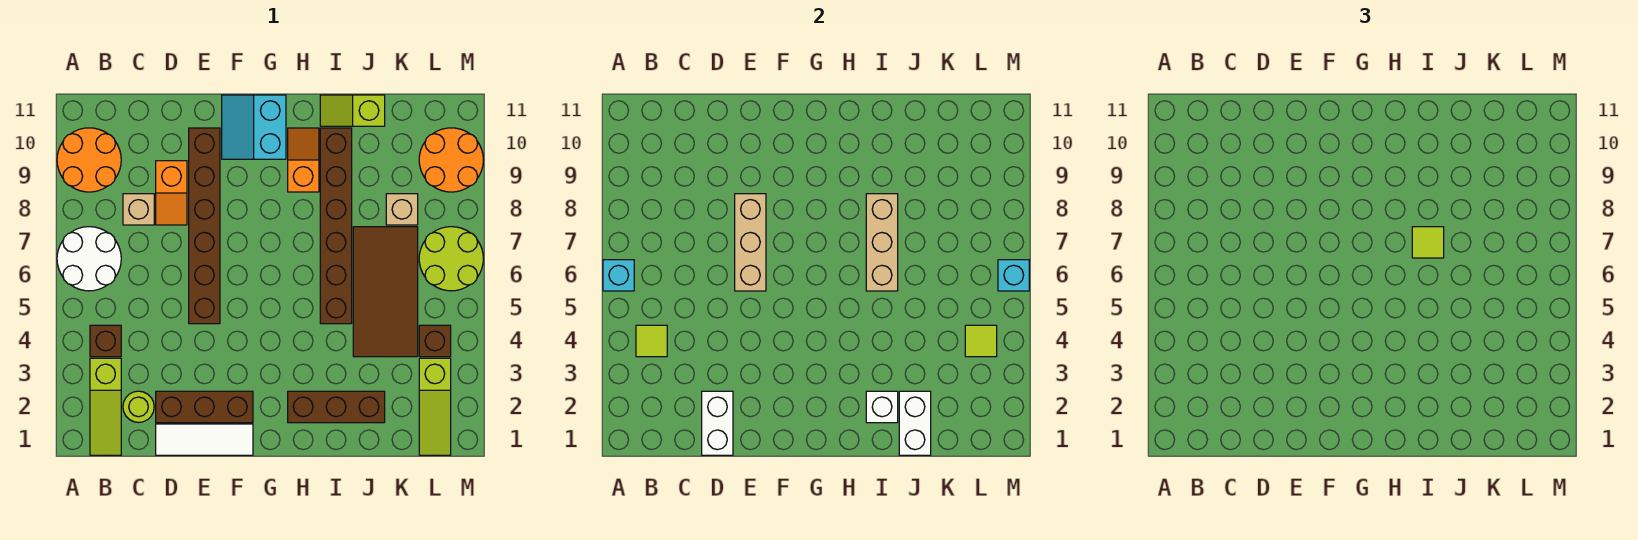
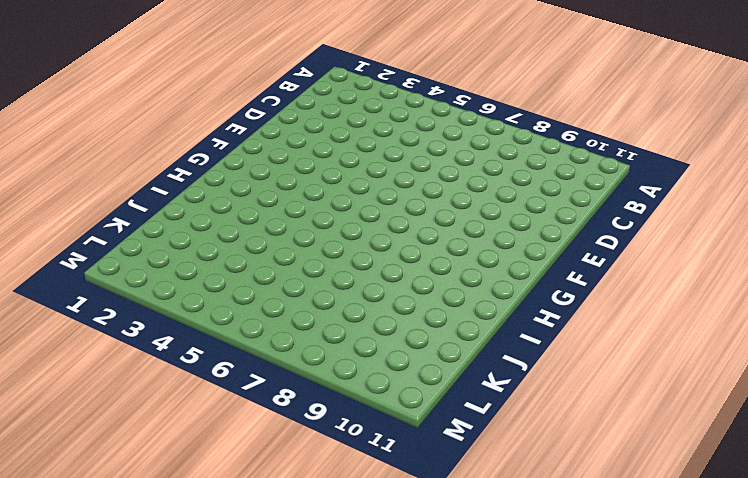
none -> white round brick A6:B7 level 1
none -> orange round brick A9:B10 level 1
none -> lime slope B1:B3 level 1 top 3
none -> brown brick B4 level 1

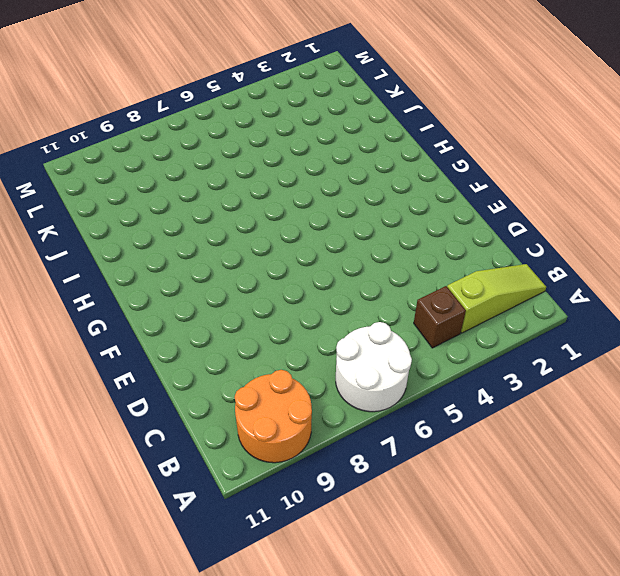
none -> lime round brick C2 level 1
none -> tan brick C8 level 1
none -> white tile D1:F1 level 1
none -> brown brick D2:F2 level 1

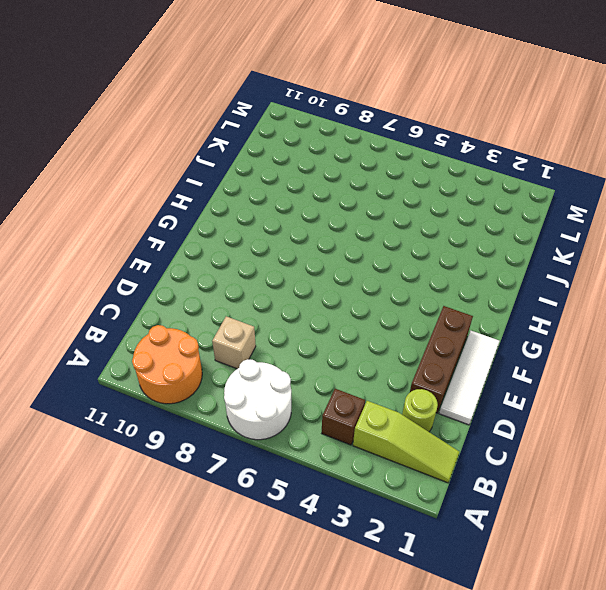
none -> orange slope D8:D9 level 1 top 9
none -> brown brick E5:E10 level 1
none -> cyan slope F10:G11 level 1 top G
none -> brown brick H2:J2 level 1

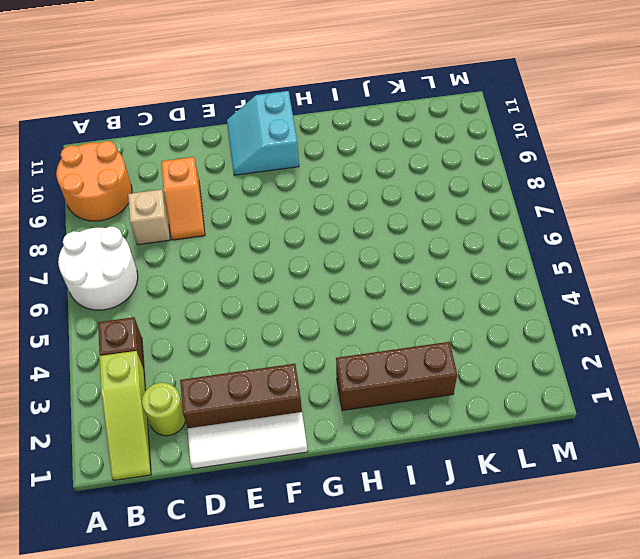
none -> brown brick E5:E10 level 1
none -> orange slope H9:H10 level 1 top 9
none -> brown brick I5:I10 level 1
none -> lime slope I11:J11 level 1 top J

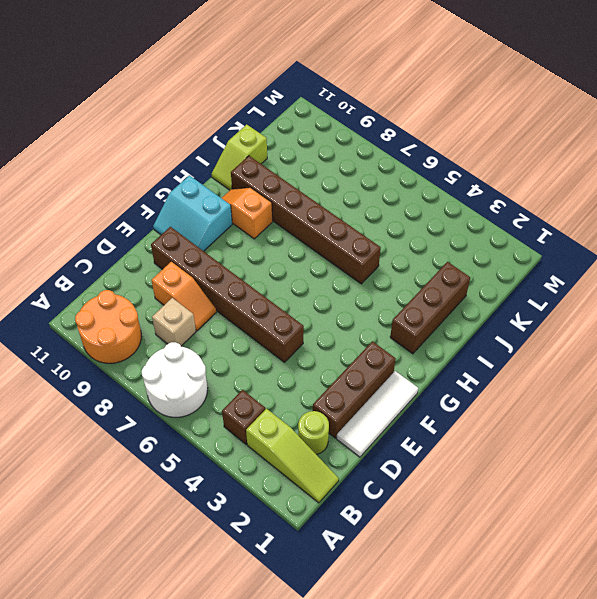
none -> brown tile J4:K7 level 1
none -> tan brick K8 level 1
none -> lime slope L1:L3 level 1 top 3
none -> brown brick L4 level 1

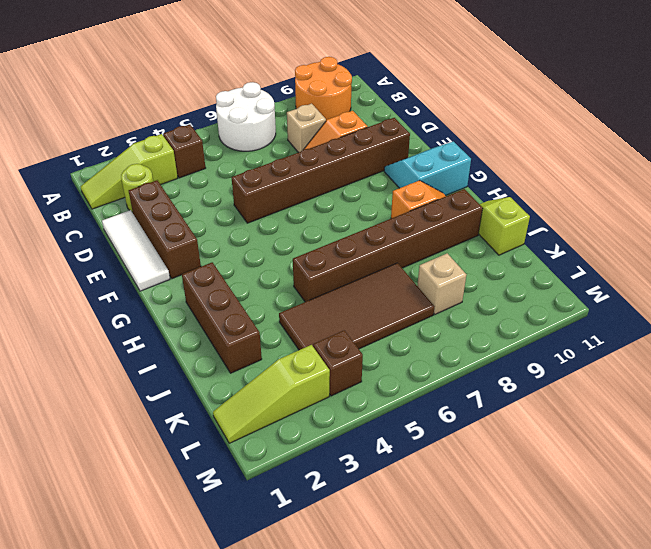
none -> lime round brick L6:M7 level 1
none -> orange round brick L9:M10 level 1
none -> cyan brick A6 level 2
none -> lime tile B4 level 2

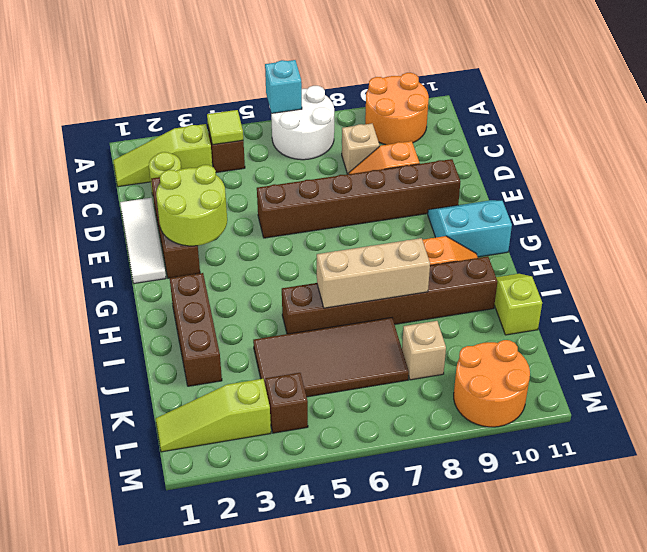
lime round brick E2:F3 level 2 -> lime round brick L6:M7 level 1
none -> white brick D1:D2 level 2
none -> tan brick E6:E8 level 2
none -> white brick I2 level 2
none -> white brick J1:J2 level 2

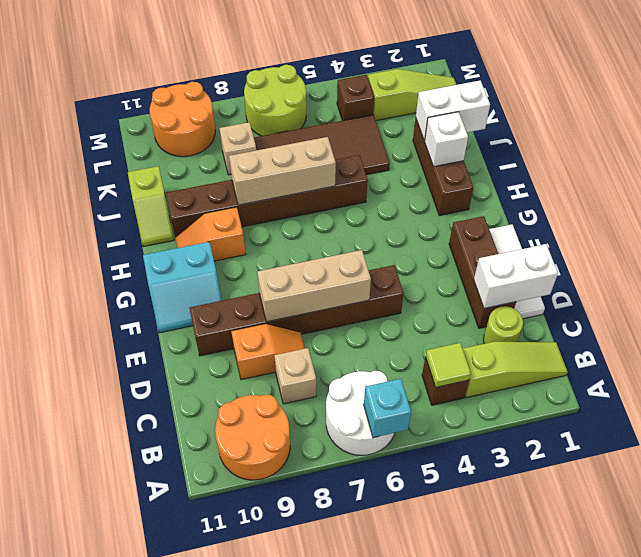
none -> lime tile L4 level 2
none -> cyan brick M6 level 2
none -> lime tile I7 level 3

